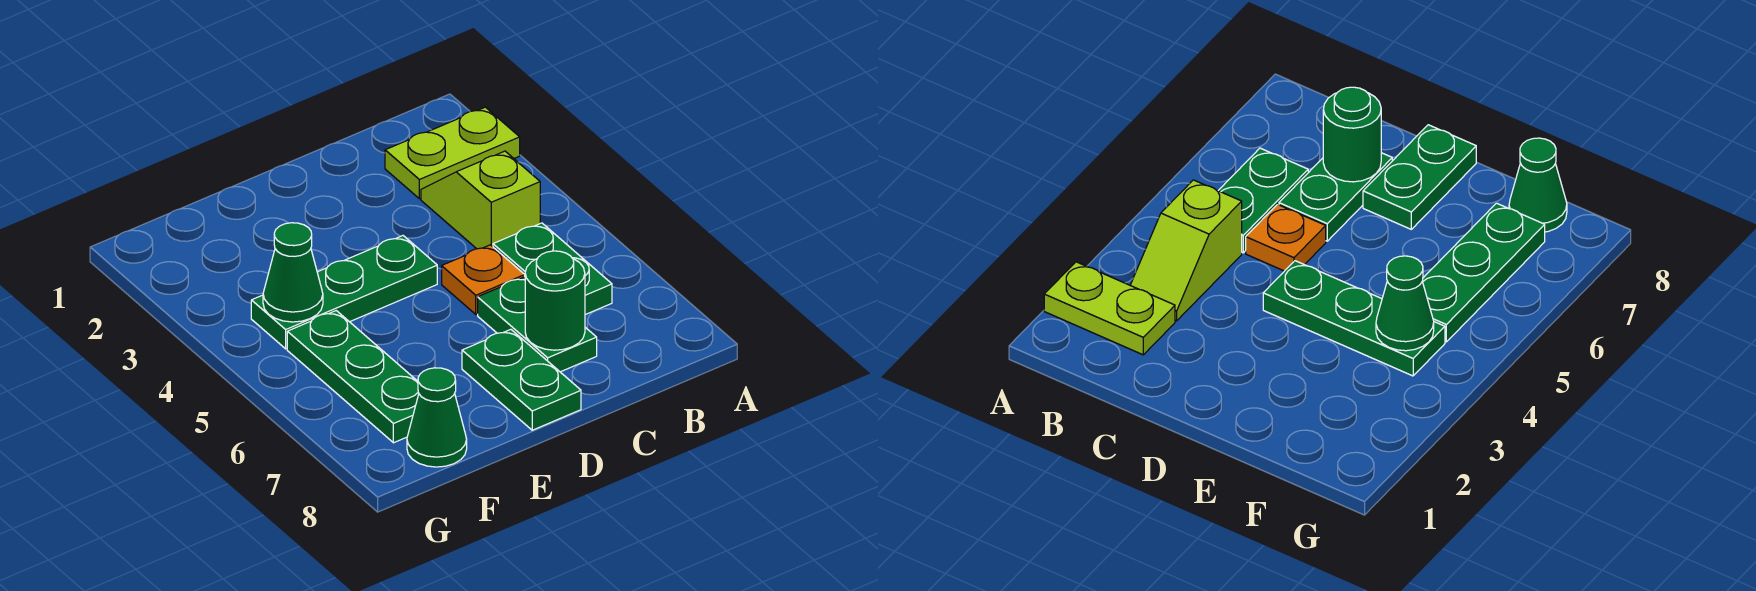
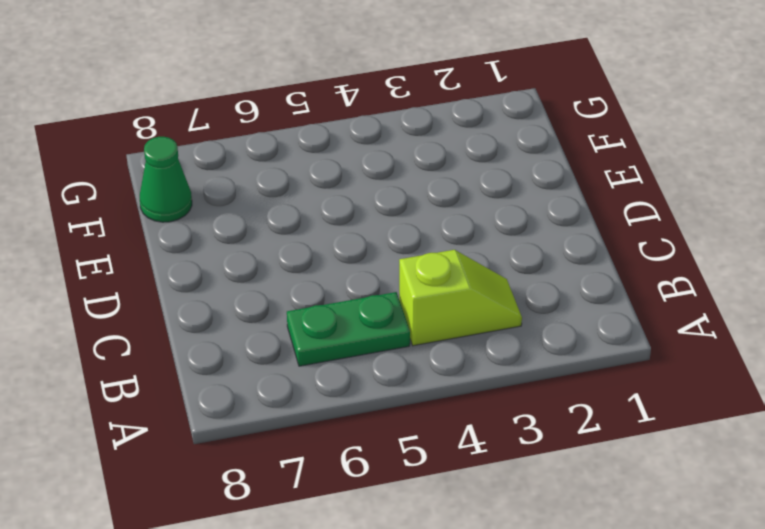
none -> lime plate A2:B2 level 1
none -> orange plate C5 level 1

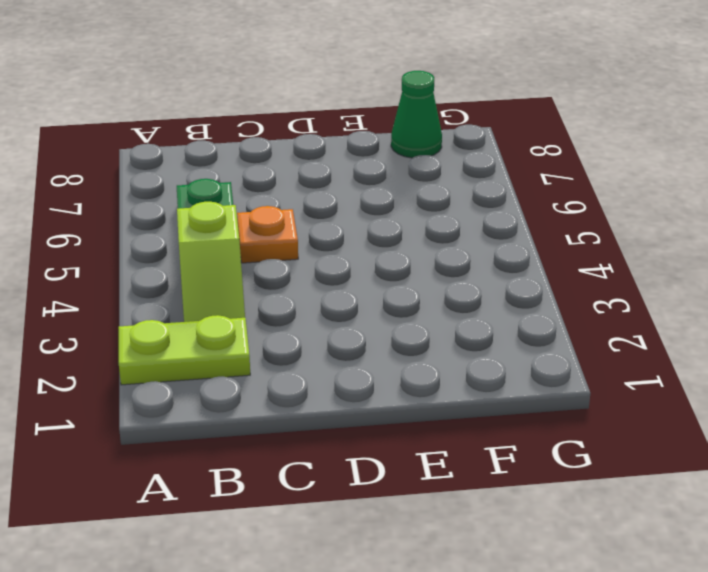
none -> green plate C6:C7 level 1
none -> green plate D4:F4 level 1

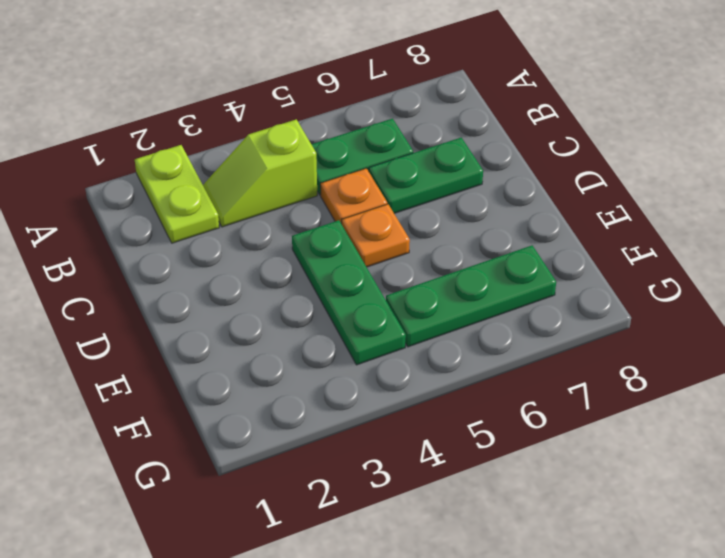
orange plate D5 level 1 -> none
none -> green plate D7:D8 level 1
none -> green cone F8 level 1

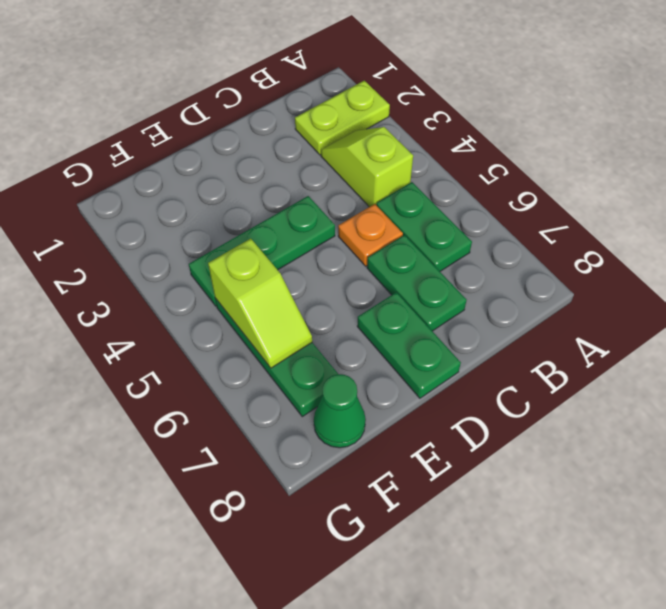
lime slope F5:F6 level 2 top 5 -> none
none -> green round brick C7 level 2
none -> green cone F4 level 2

